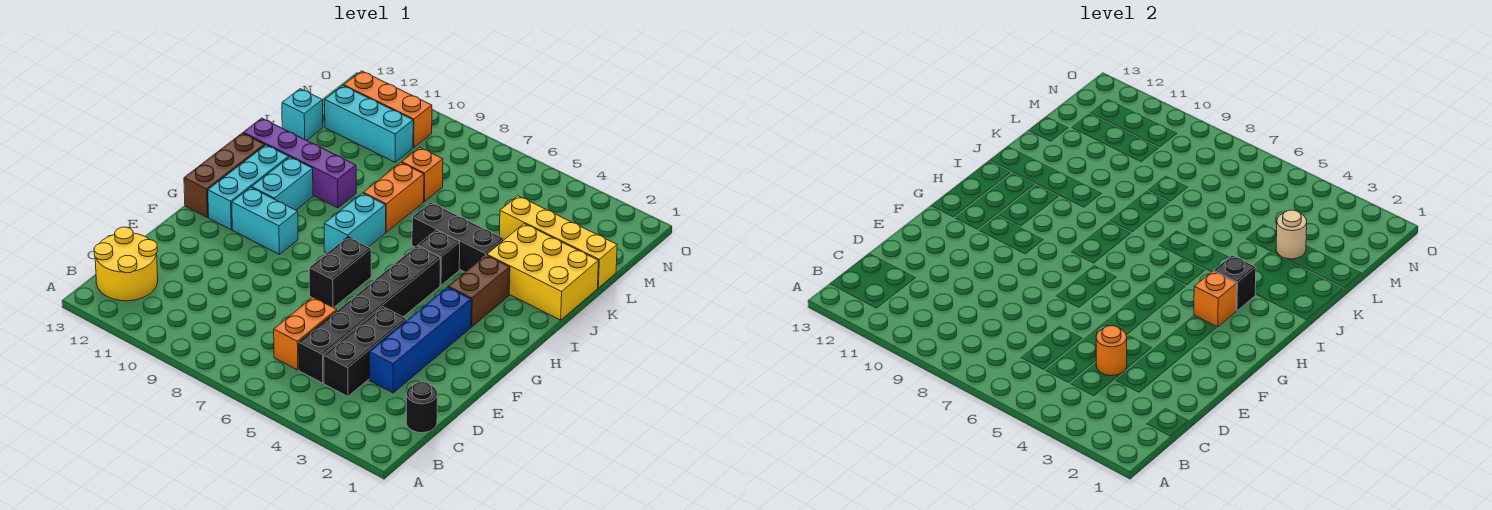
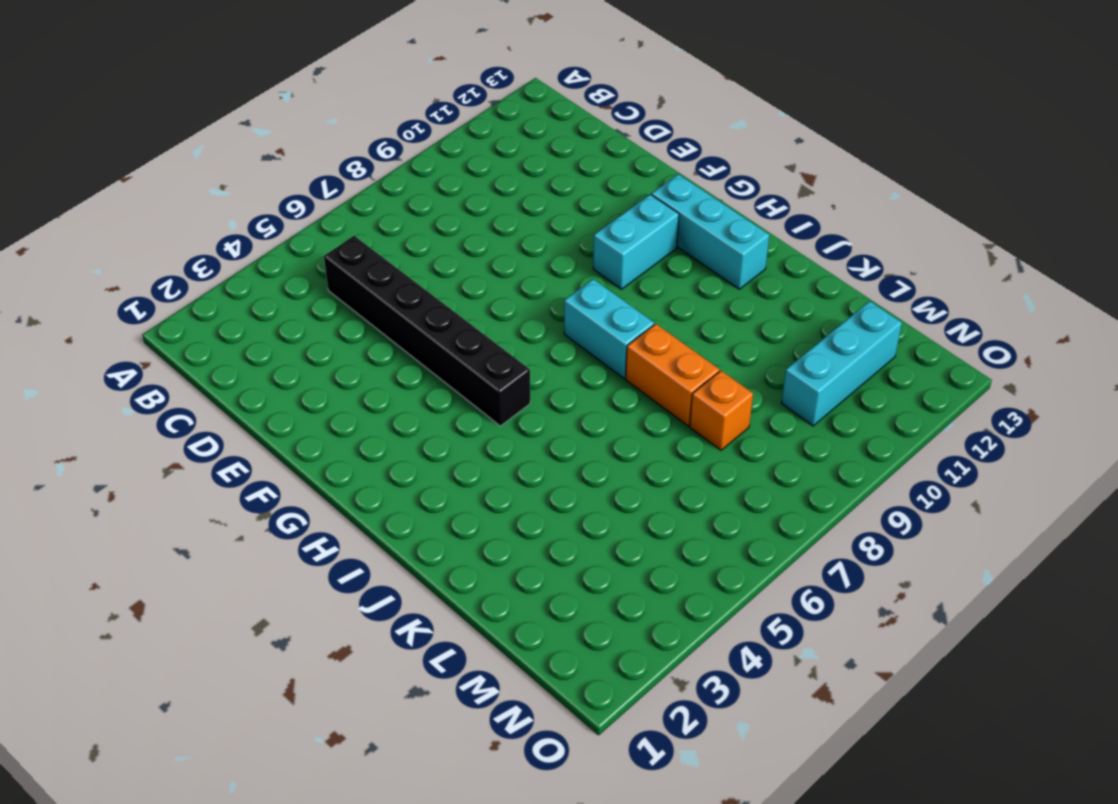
none -> yellow round brick B12:C13 level 1
none -> black round brick C1 level 1
none -> black brick C4:E4 level 1

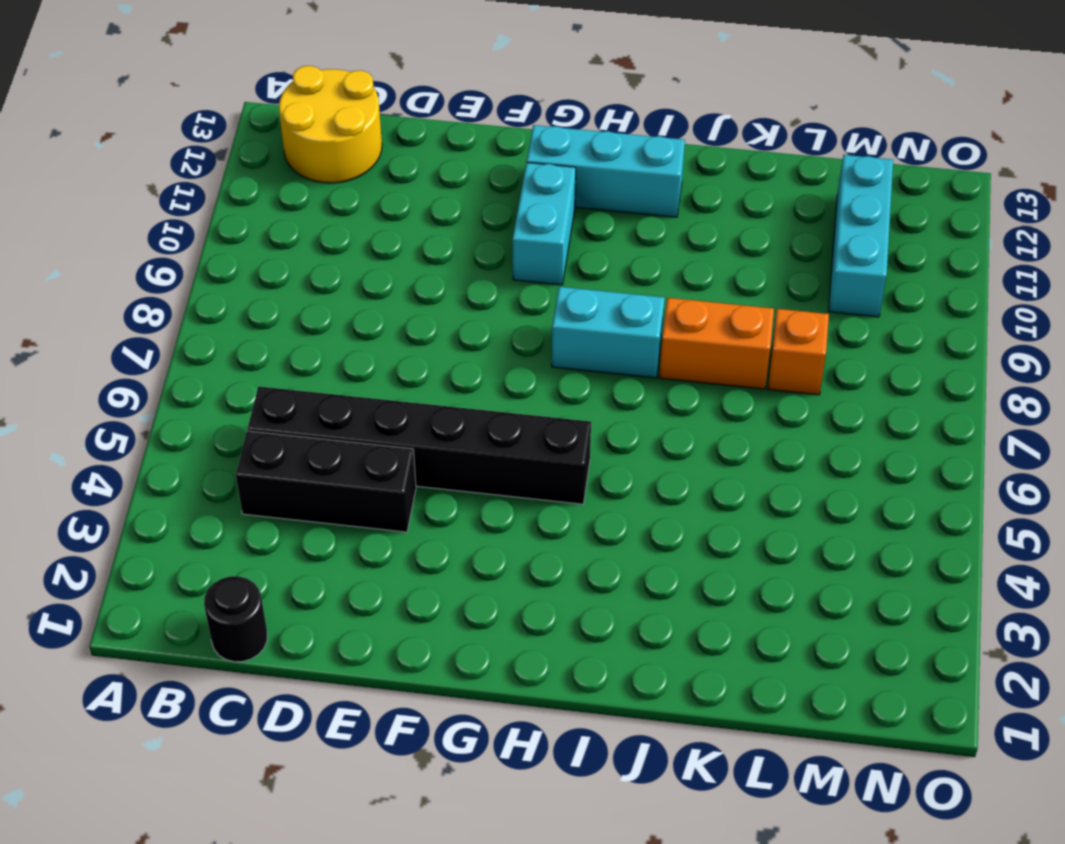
none -> orange brick C6:D6 level 1
none -> blue brick D3:G3 level 1
none -> black brick F7:G7 level 1

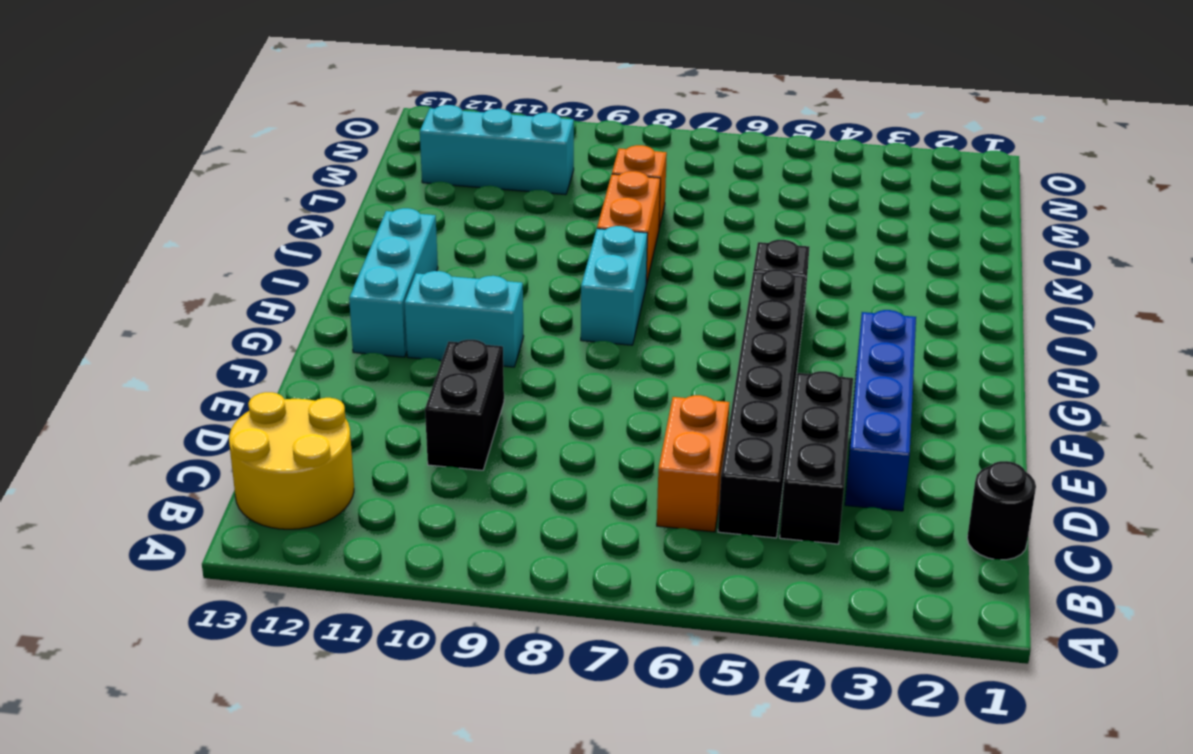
black brick D10:E10 level 1 -> black brick F7:G7 level 1
none -> brown brick G13:I13 level 1
none -> brown brick H3:I3 level 1
none -> cyan brick H11:I11 level 1

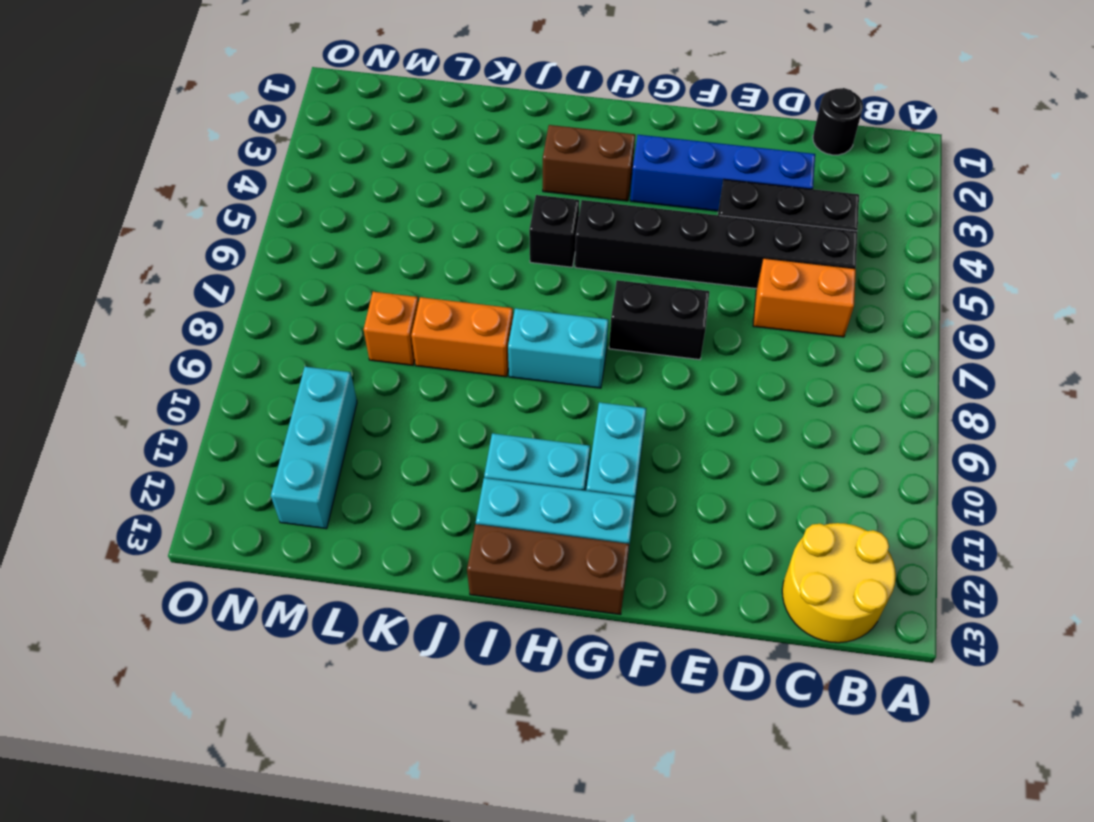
none -> yellow brick J1:K3 level 1
none -> black brick J4:J6 level 1
none -> purple brick J10:J13 level 1

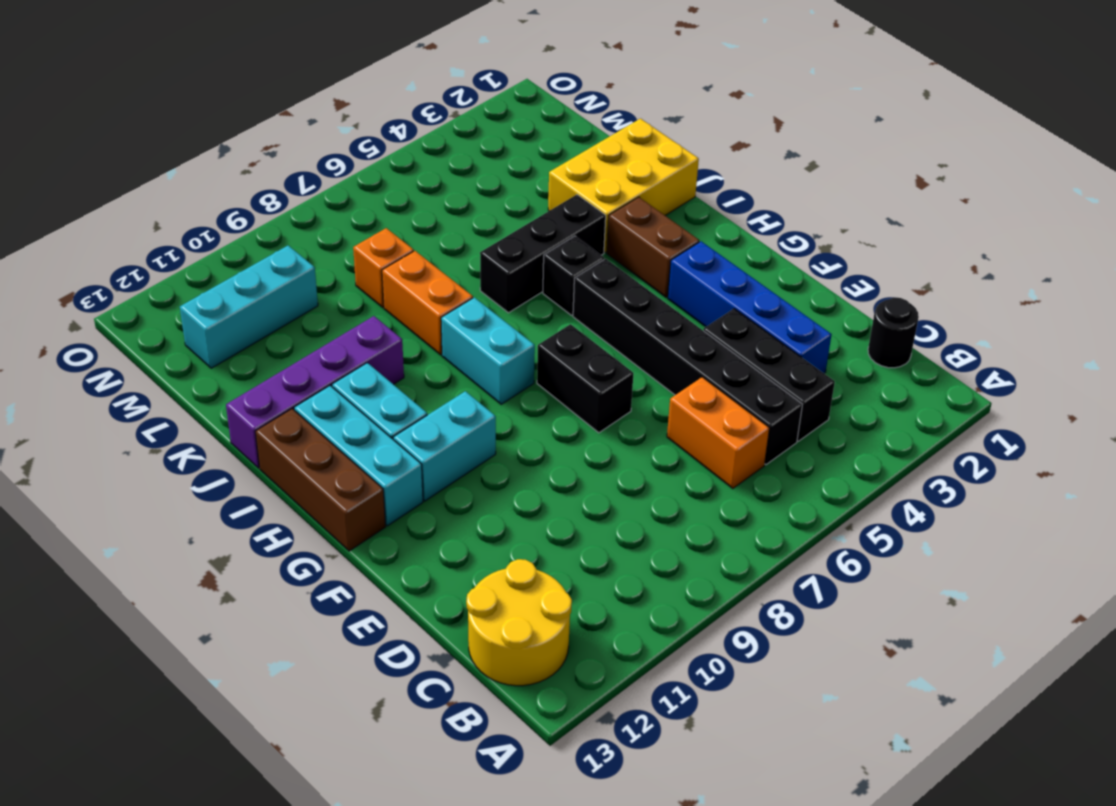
none -> yellow brick L1:L4 level 1
none -> cyan brick L13 level 1
none -> orange brick N10:N12 level 1

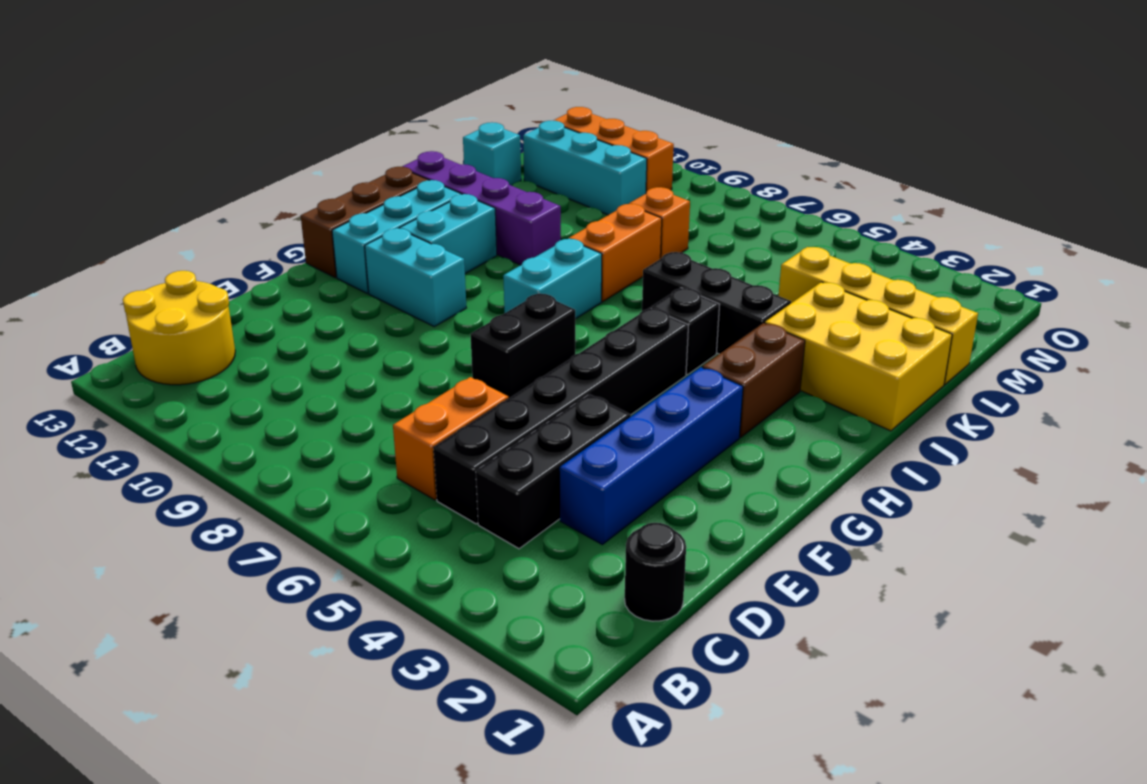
none -> orange round brick D4 level 2
none -> orange brick H3 level 2
none -> black brick I3 level 2

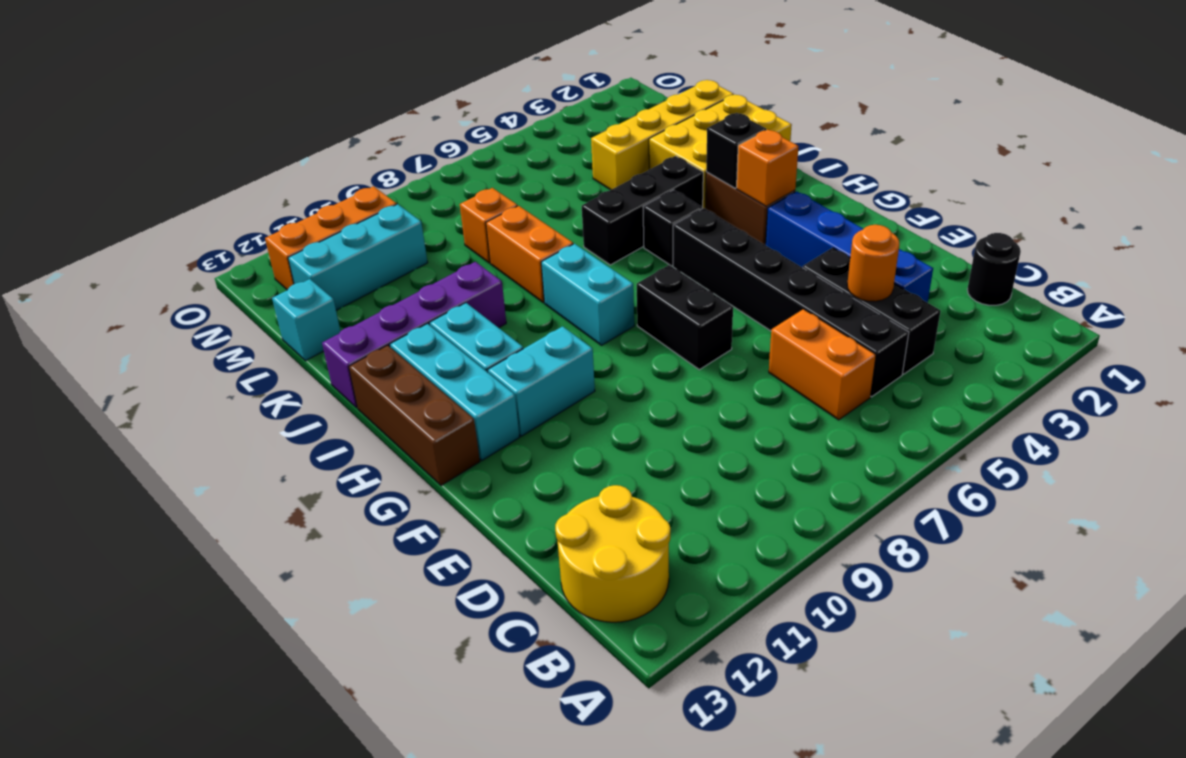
none -> tan round brick L3 level 2

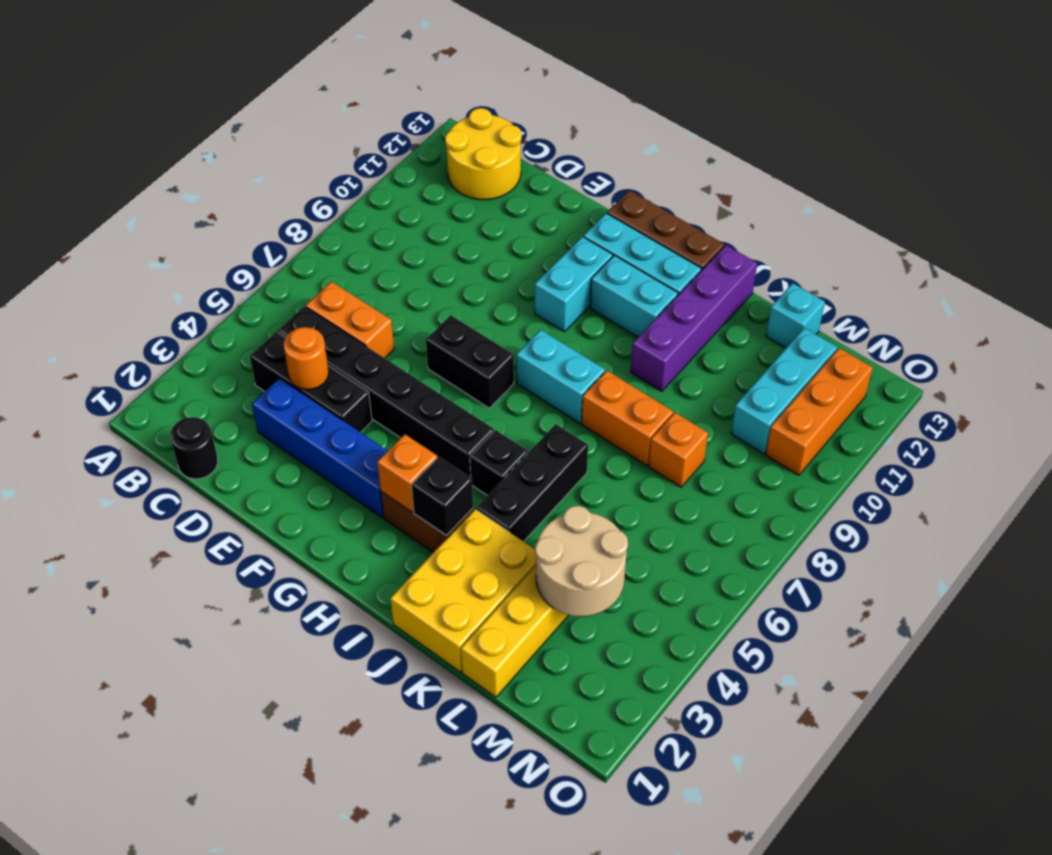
tan round brick L3:M4 level 2 -> tan round brick L3 level 2

